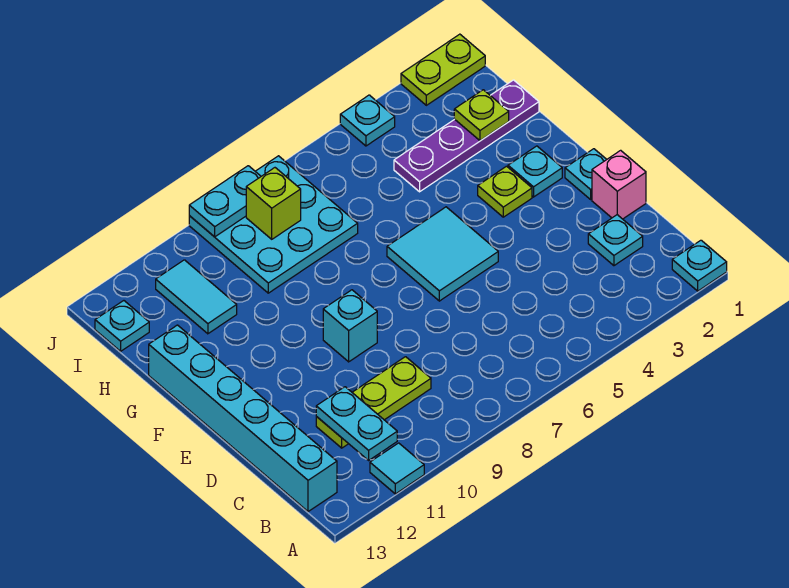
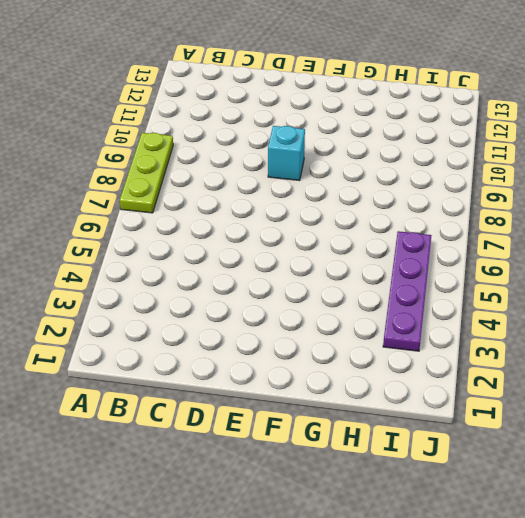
lime plate A7:A9 level 1 -> lime plate C9:C11 level 1
purple plate I3:I6 level 1 -> purple plate H1:H4 level 1
none -> cyan plate A1 level 1
none -> cyan tile A11 level 1
none -> cyan brick B13:G13 level 1

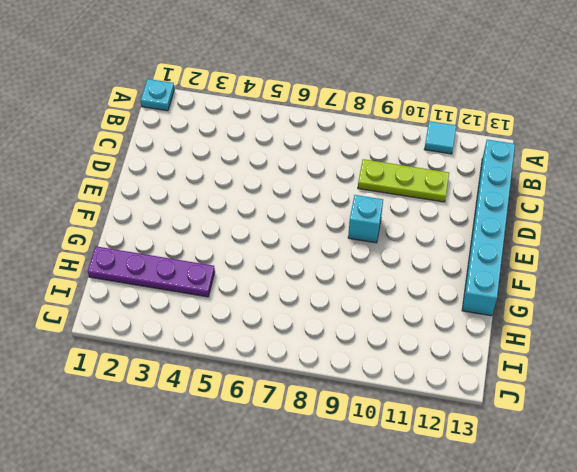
none -> cyan plate C2 level 1
none -> pink brick D1 level 1
none -> cyan plate E1 level 1

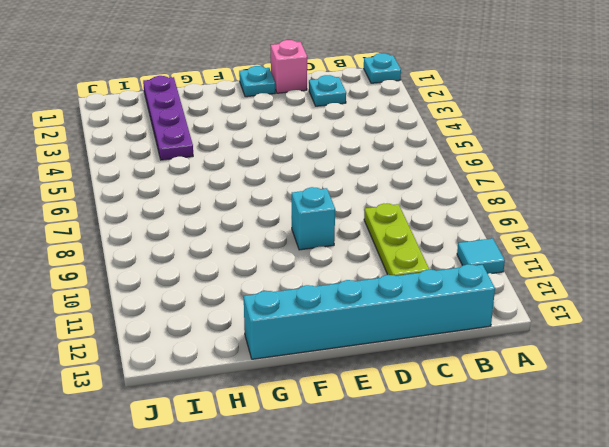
none -> cyan tile E5:F6 level 1
none -> cyan plate F2 level 1
none -> lime plate F3 level 1

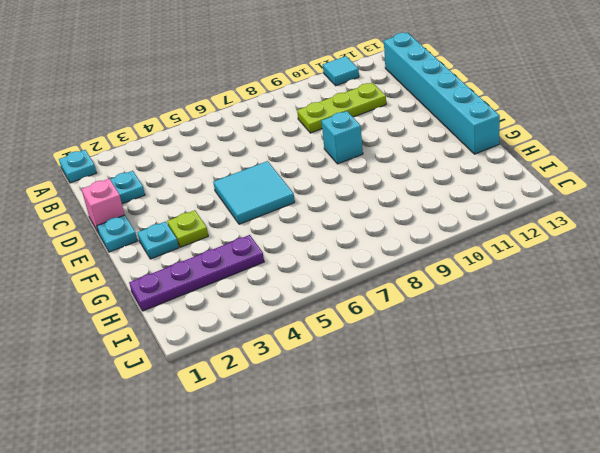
none -> cyan plate H7:J9 level 1
none -> cyan tile H11:I11 level 1
none -> cyan plate I13 level 1

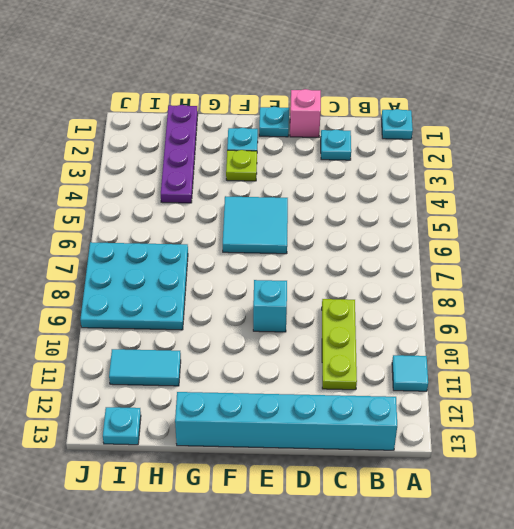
none -> lime plate J1:J2 level 1
none -> cyan plate J4 level 1
none -> cyan plate B11:C11 level 2

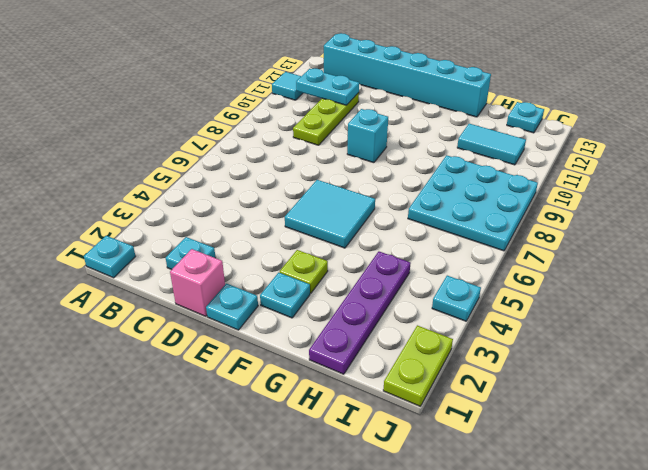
none -> lime plate H2 level 2
none -> lime brick I8 level 2
none -> cyan plate J8:J9 level 2

